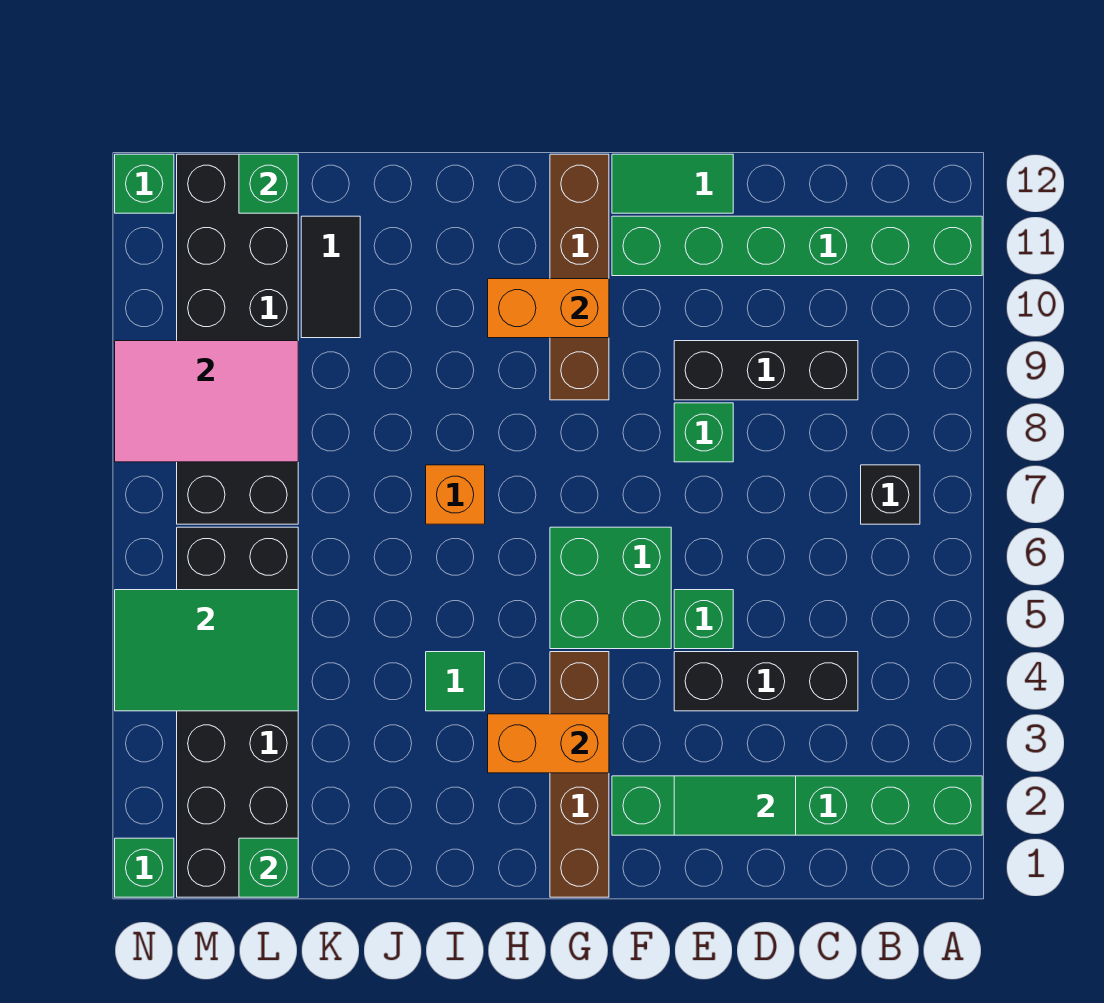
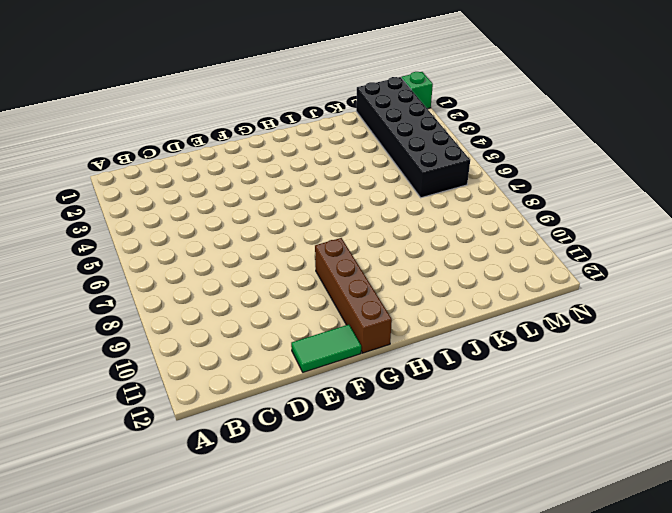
none -> green brick A2:F2 level 1
none -> green brick A11:F11 level 1
none -> black brick B7 level 1

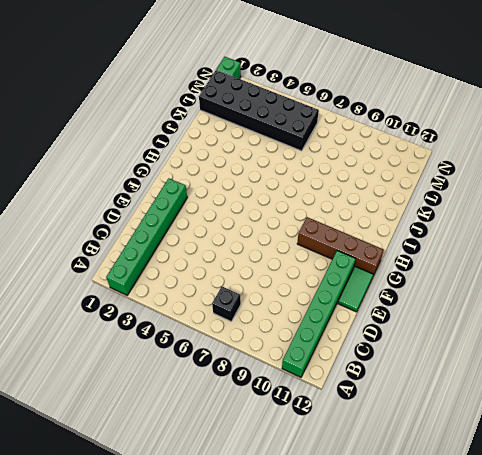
none -> black brick C4:E4 level 1
none -> black brick C9:E9 level 1
none -> green brick E5 level 1

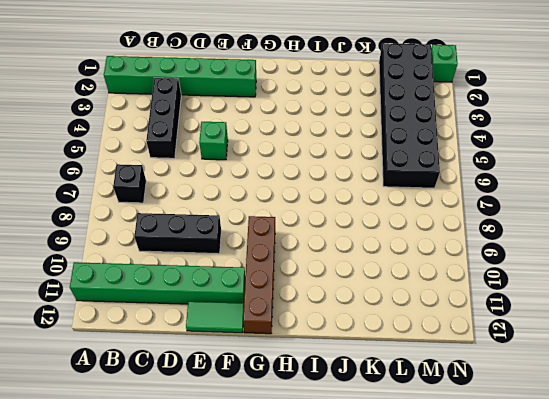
black brick C3:C5 level 1 -> black brick C4:E4 level 1
none -> green brick E8 level 1
none -> green brick F5:G6 level 1
none -> brown brick G1:G4 level 1

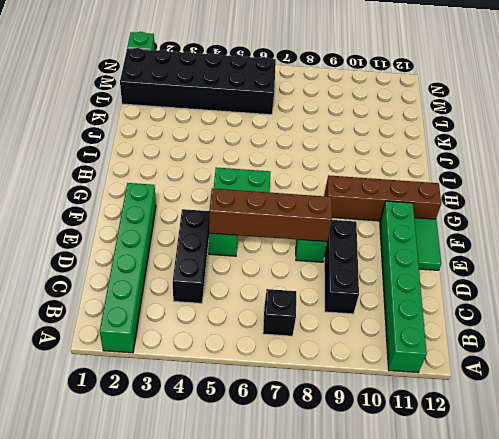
brown brick E5:E8 level 2 -> brown brick G1:G4 level 1
none -> green tile I4 level 1
none -> orange brick I7 level 1
none -> black tile K10:K11 level 1

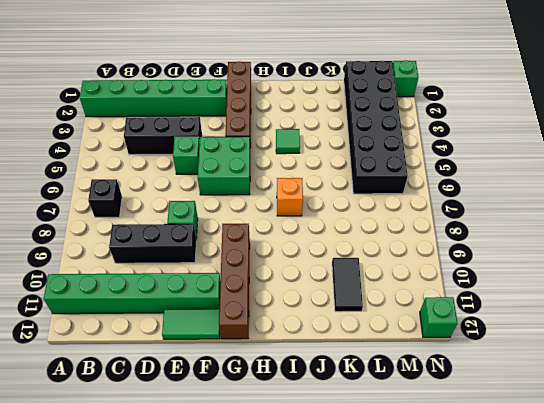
none -> black brick L7:M12 level 1
none -> green tile D2:E2 level 2
none -> orange brick G3:H3 level 2

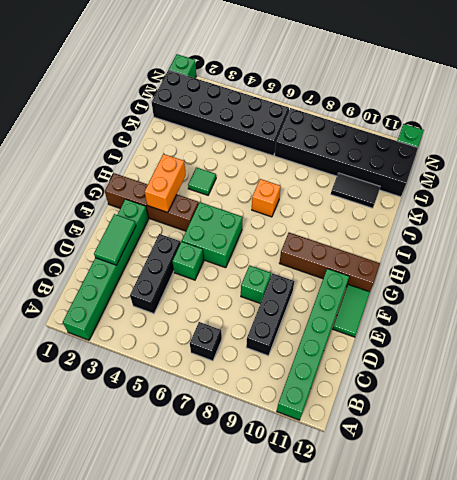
none -> orange brick G10:H10 level 2
none -> green brick L1 level 2
none -> green tile L4:N5 level 2

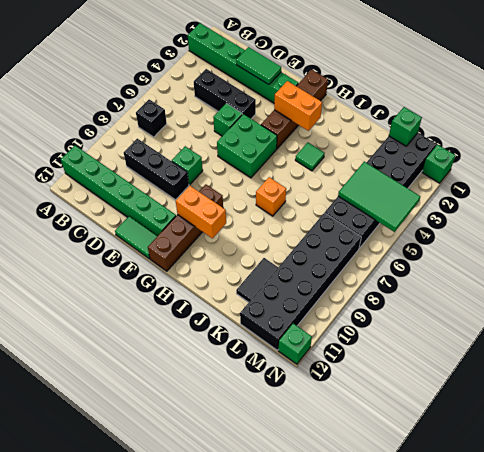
none -> pink tile L8:N9 level 2
none -> green brick L12 level 2

